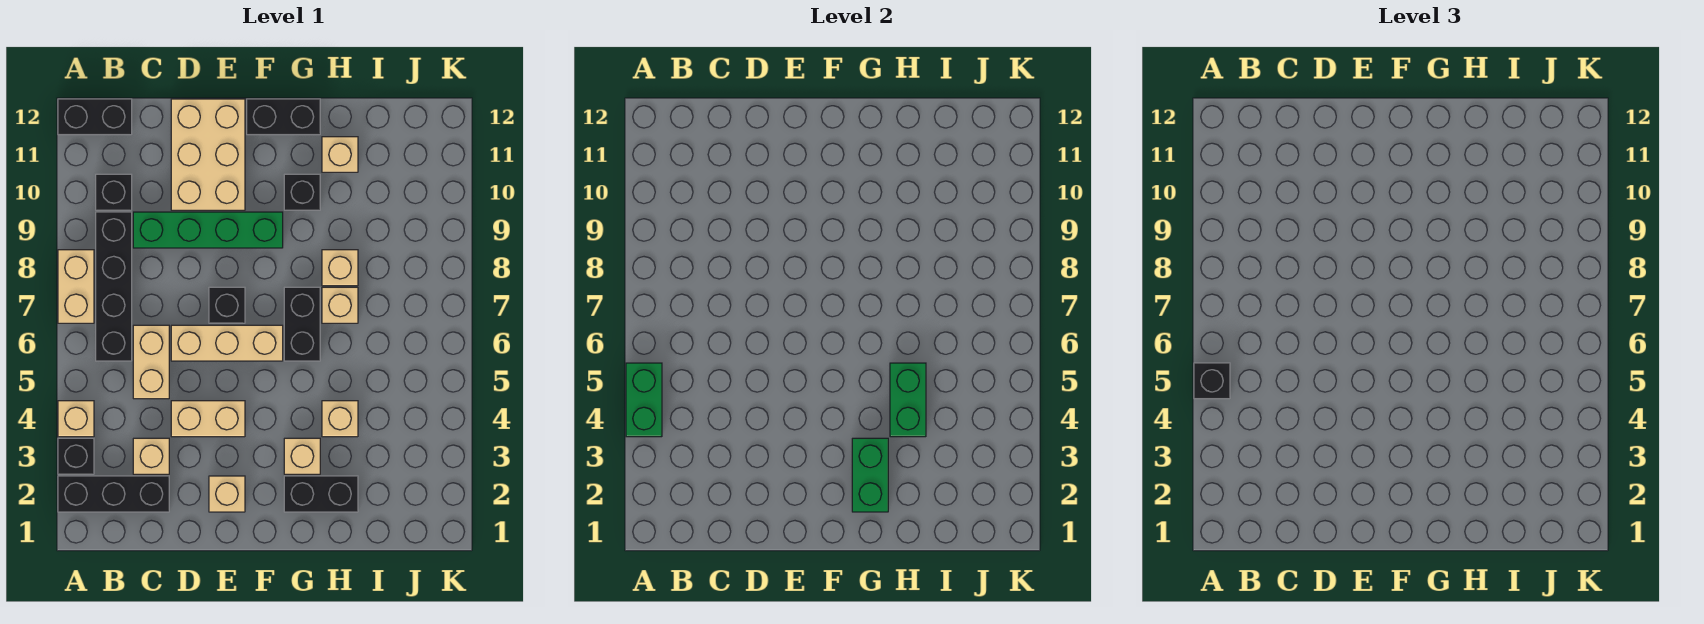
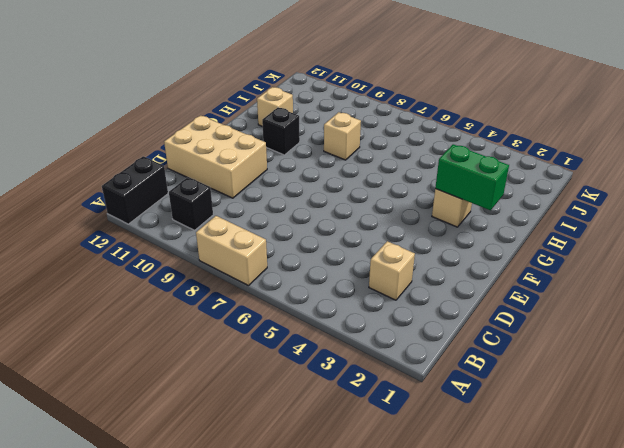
none -> black brick A2:C2 level 1
none -> black brick A3 level 1
none -> tan brick A4 level 1

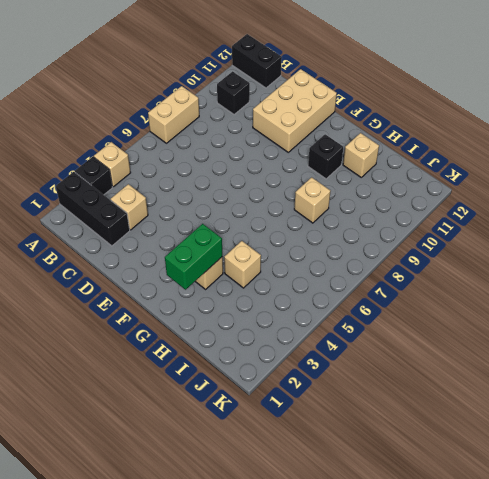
none -> black brick B6:B9 level 1
none -> tan brick C5:C6 level 1
none -> green brick C9:F9 level 1

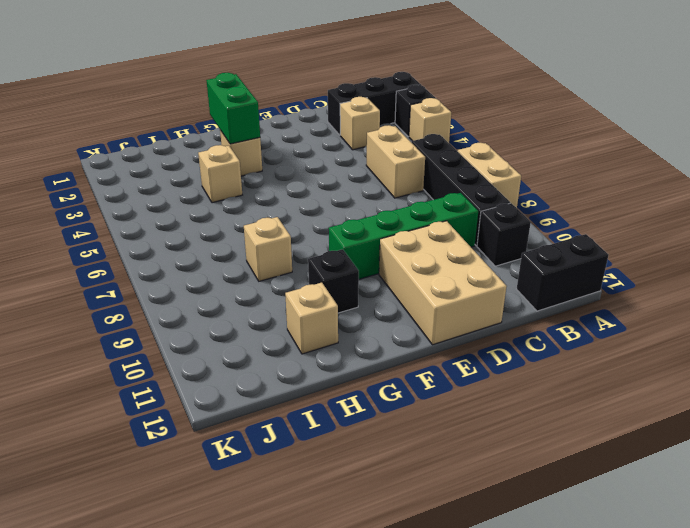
none -> tan brick D4:E4 level 1
none -> tan brick D6:F6 level 1
none -> tan brick E2 level 1

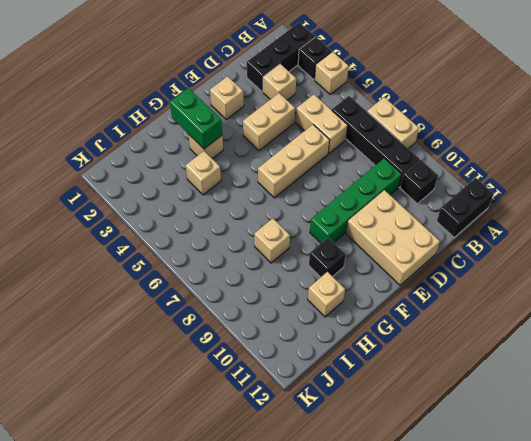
none -> black brick E7 level 1
none -> black brick F12:G12 level 1
none -> black brick G2:H2 level 1

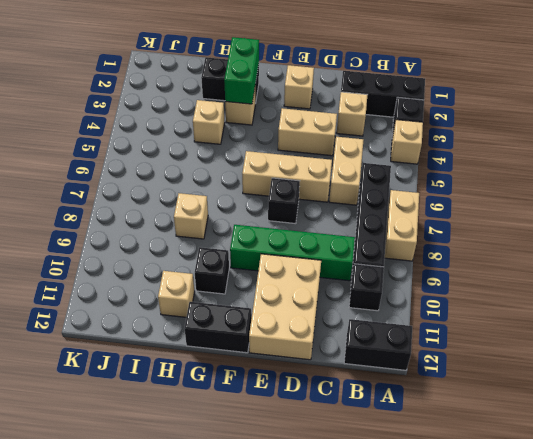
none -> black brick G6:G7 level 1
none -> tan brick H7 level 1
none -> green brick A4:A5 level 2

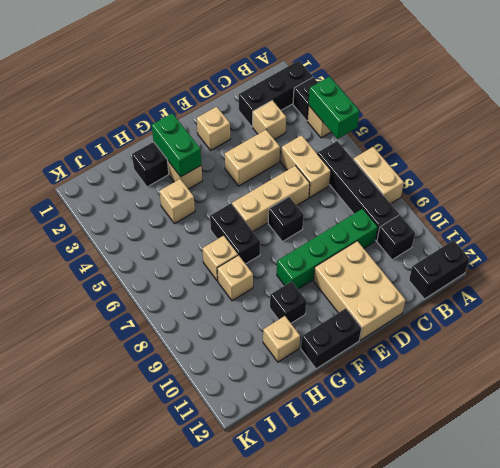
none -> green brick H4:H5 level 2
none -> black brick A5 level 3

